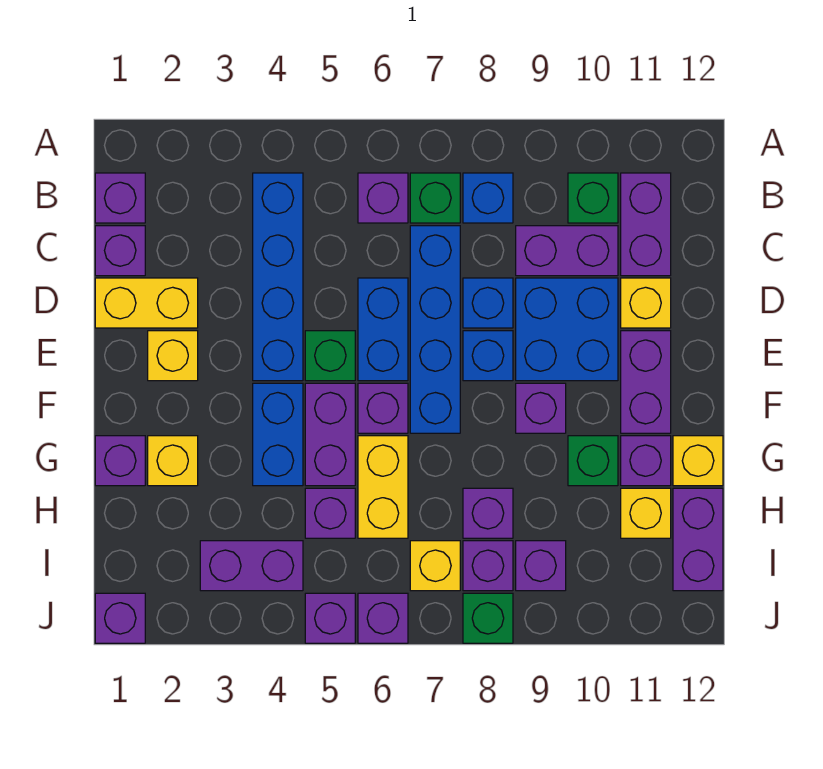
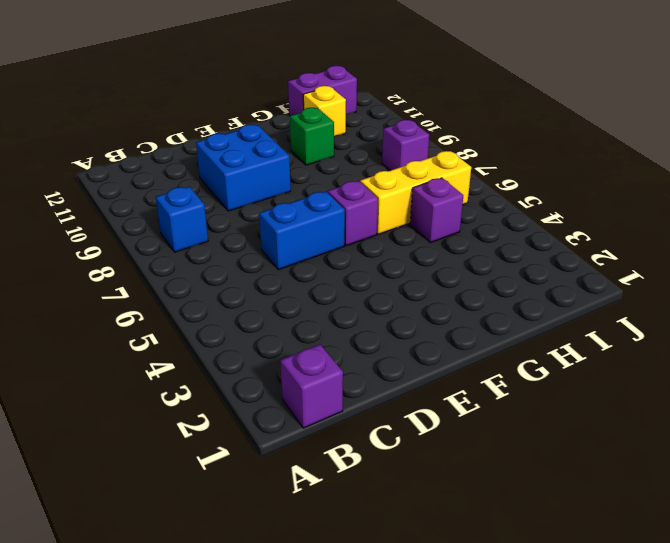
yellow brick G6:I6 level 1 -> yellow brick G6:H6 level 1
none -> blue brick B4:E4 level 1
none -> purple brick B6 level 1
none -> green brick B7 level 1
none -> green brick B10 level 1

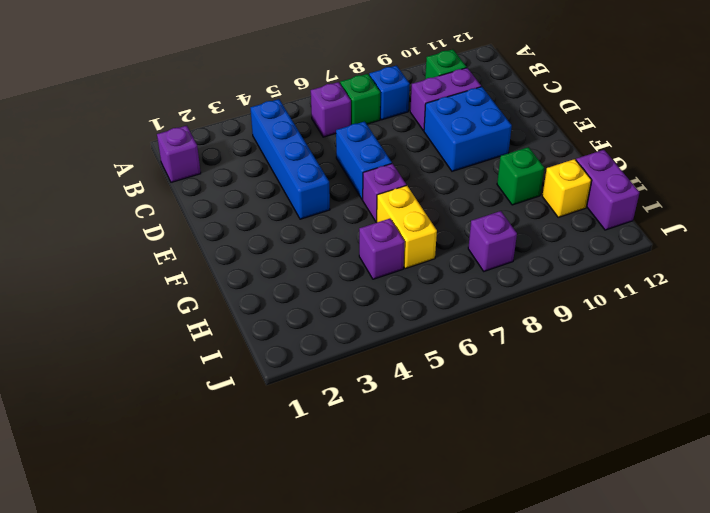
none -> purple brick B11:C11 level 1
none -> purple brick C1 level 1
none -> blue brick C7:F7 level 1
none -> yellow brick D1:D2 level 1

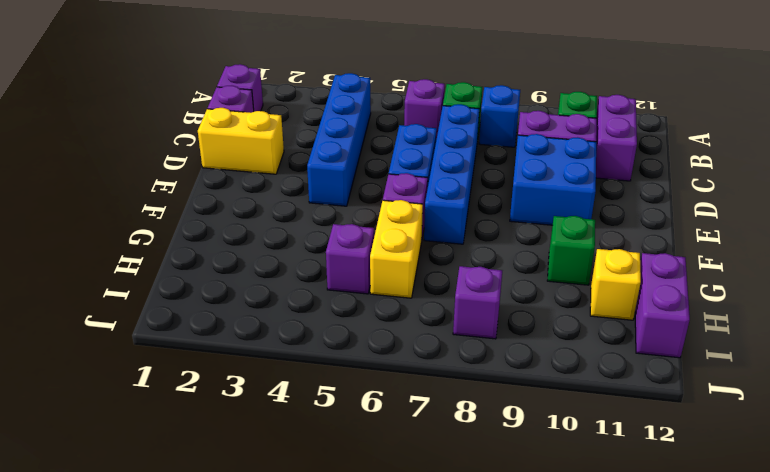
none -> blue brick D8 level 1
none -> yellow brick D11 level 1
none -> yellow brick E2 level 1
none -> green brick E5 level 1

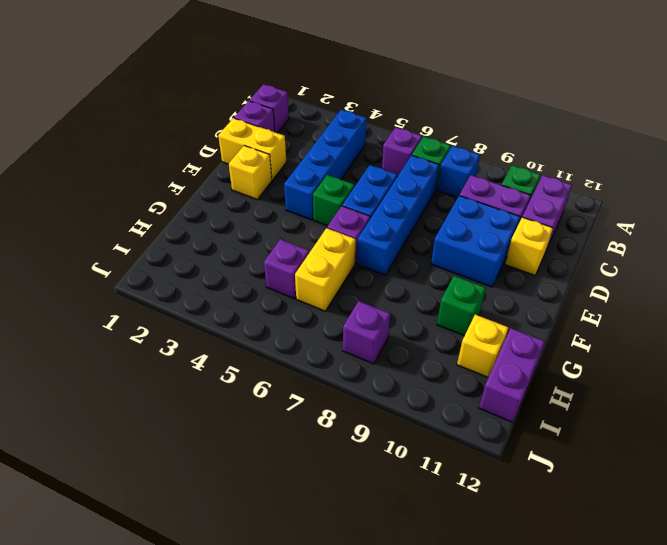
none -> blue brick D8 level 1
none -> blue brick E8 level 1
none -> purple brick E11:F11 level 1
none -> blue brick F4:G4 level 1

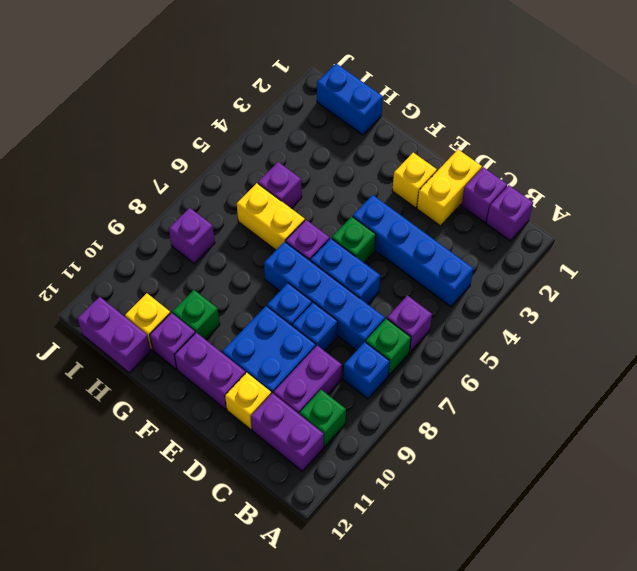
blue brick H1:I1 level 1 -> blue brick F4:G4 level 1
none -> purple brick F5:G5 level 1
none -> purple brick F9 level 1
none -> purple brick G1 level 1
none -> yellow brick G2 level 1

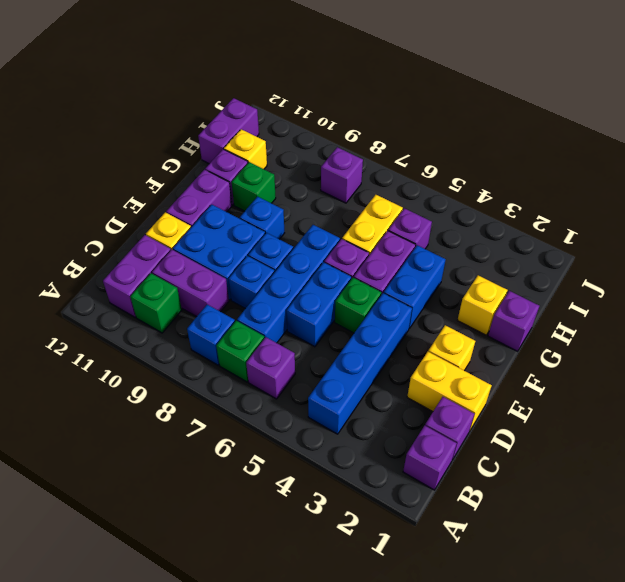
blue brick F9 level 1 -> purple brick F9 level 1
none -> yellow brick G12 level 1
none -> purple brick H8 level 1
none -> purple brick I3:I4 level 1
none -> yellow brick I7 level 1

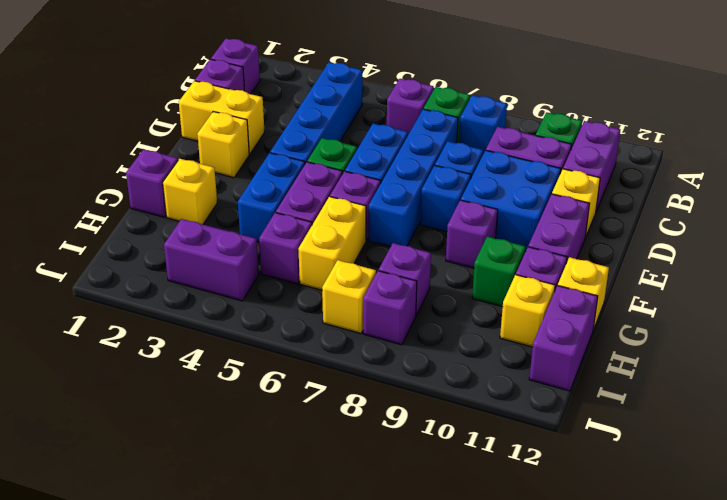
none -> purple brick I9 level 1
none -> purple brick J1 level 1
none -> purple brick J5 level 1
none -> purple brick J6 level 1

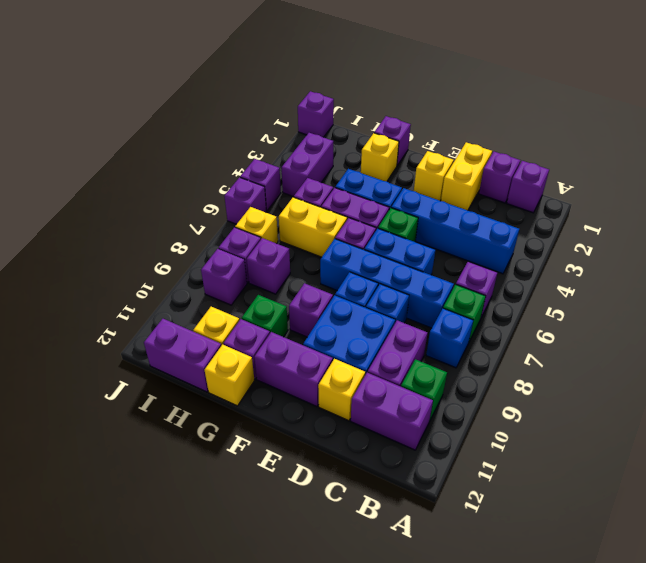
none -> green brick J8 level 1

